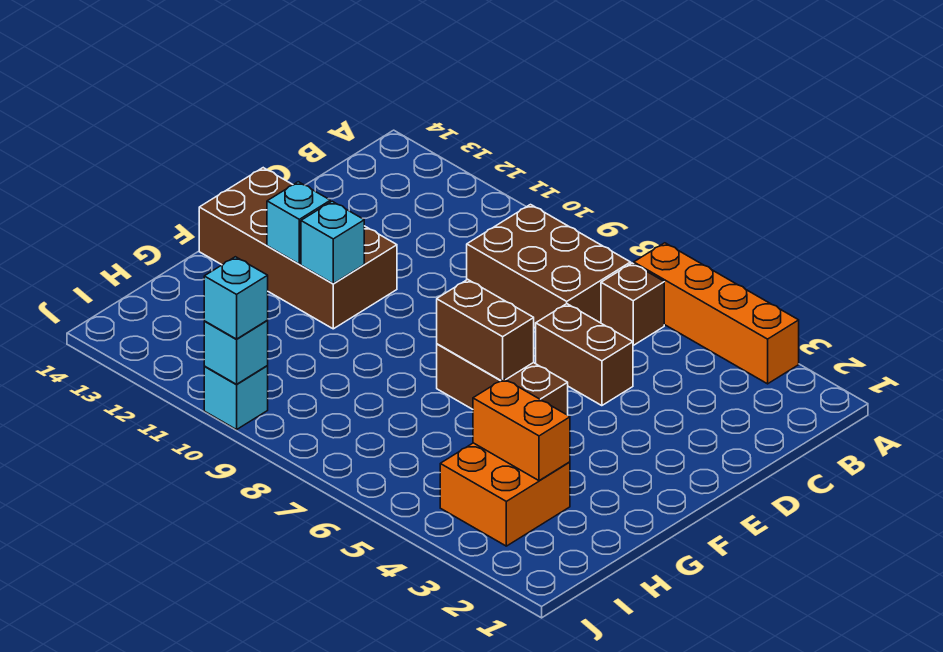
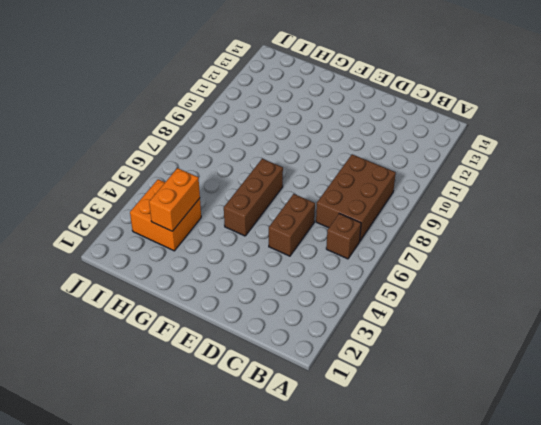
none -> orange brick A3:A6 level 1
none -> brown brick E11:F14 level 1
none -> cyan brick J10 level 1

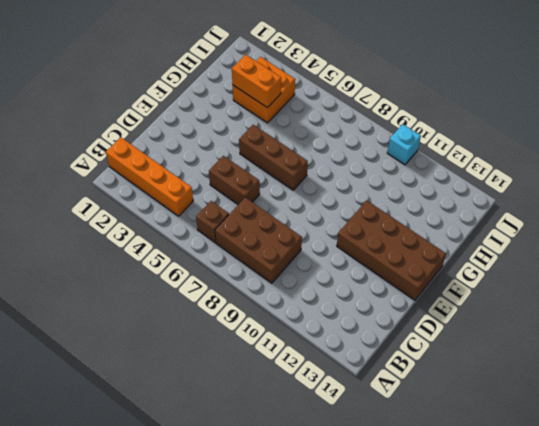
orange brick B1:B4 level 1 -> orange brick A3:A6 level 1
none -> brown brick F6:F7 level 2
none -> cyan brick F11 level 2
none -> cyan brick F12 level 2

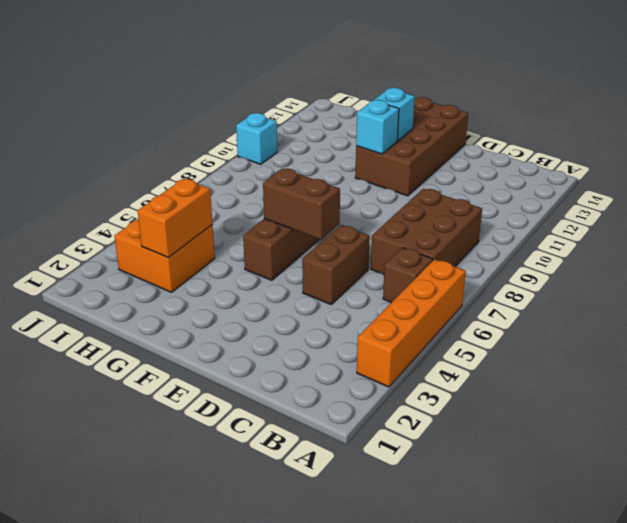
brown brick E6:F6 level 2 -> brown brick F6:F7 level 2
none -> cyan brick J10 level 2
none -> cyan brick J10 level 3

